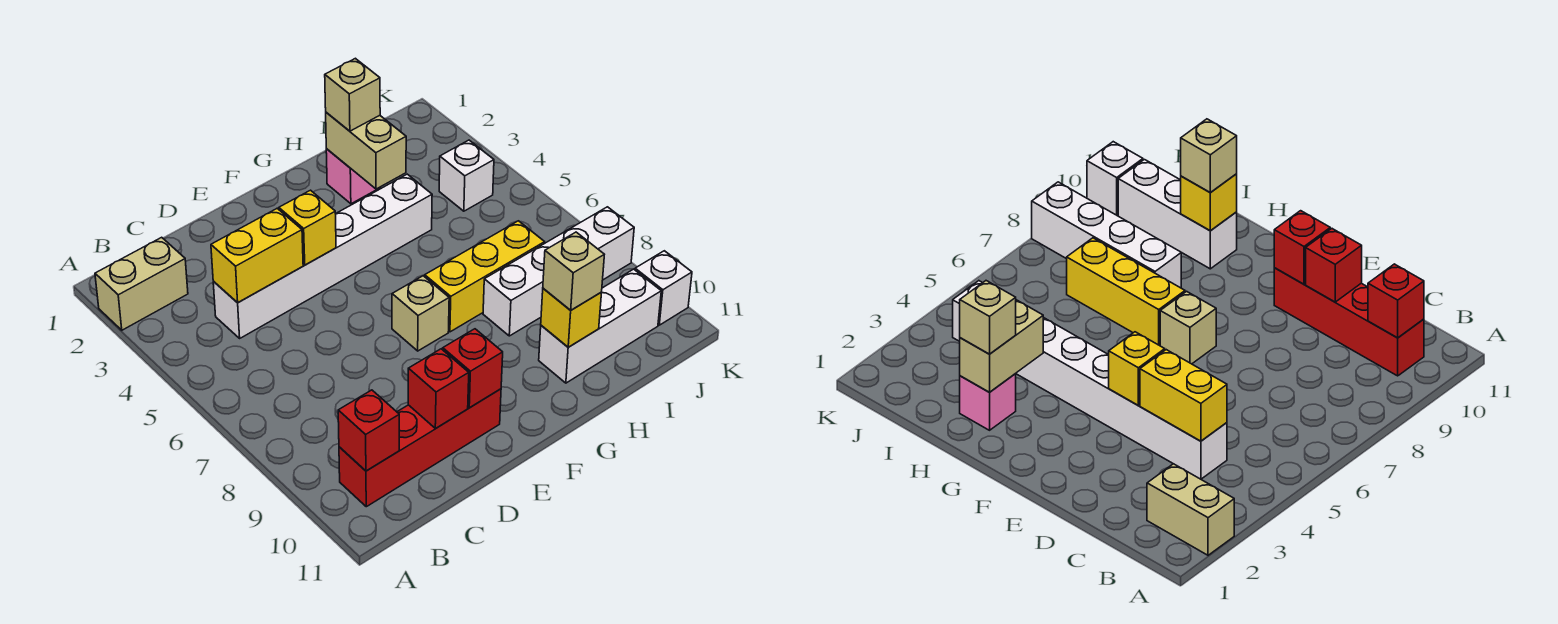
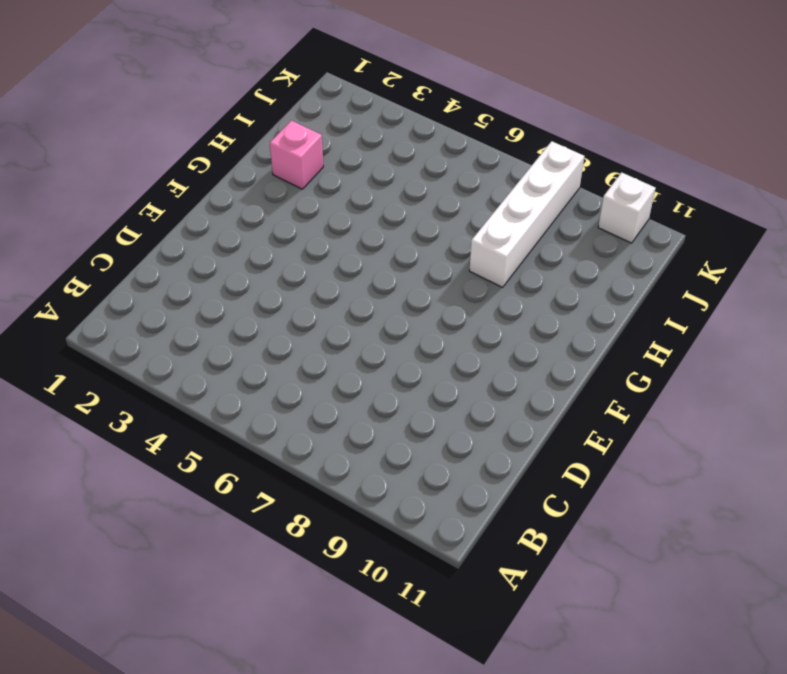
none -> tan brick A2:B2 level 1
none -> red brick B10:E10 level 1
none -> white brick C4:H4 level 1

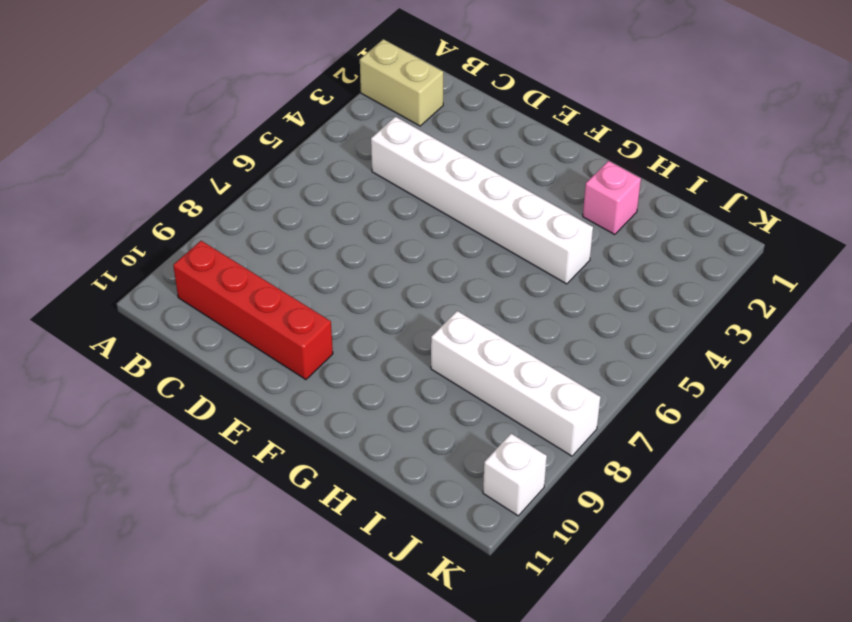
none -> tan brick F7 level 1
none -> yellow brick G7:I7 level 1
none -> white brick H10:J10 level 1

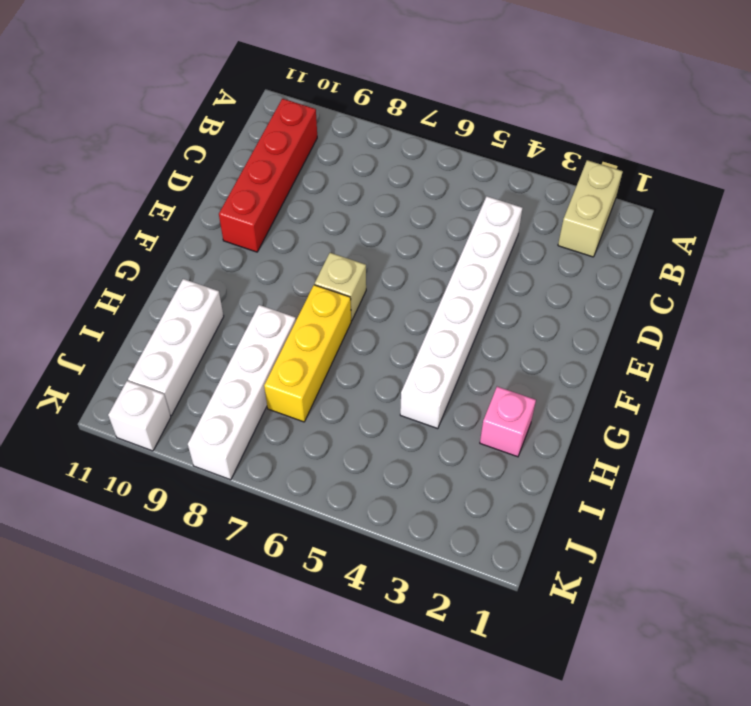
none -> white brick J4 level 1
none -> red brick B10 level 2
none -> yellow brick C4:D4 level 2

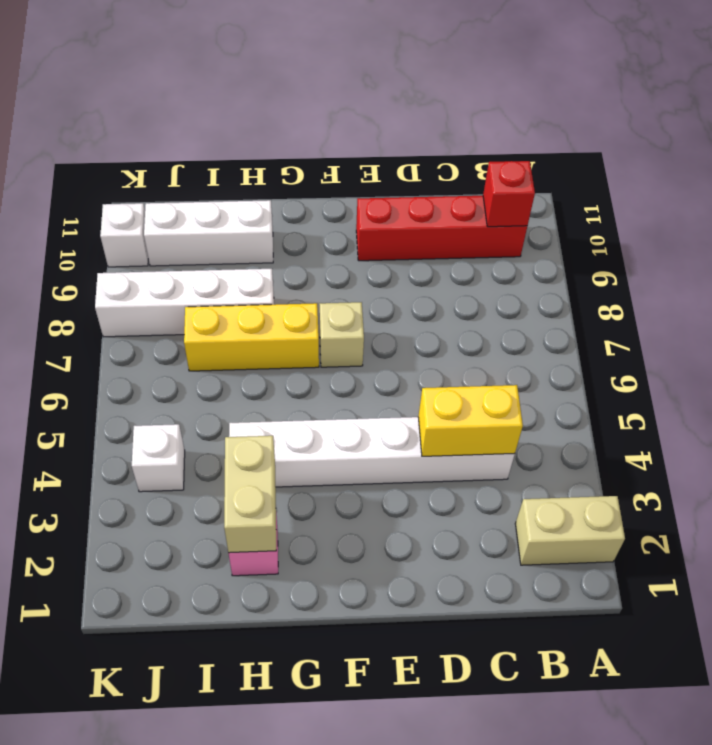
none -> red brick D10 level 2
none -> yellow brick E4 level 2
none -> red brick E10 level 2

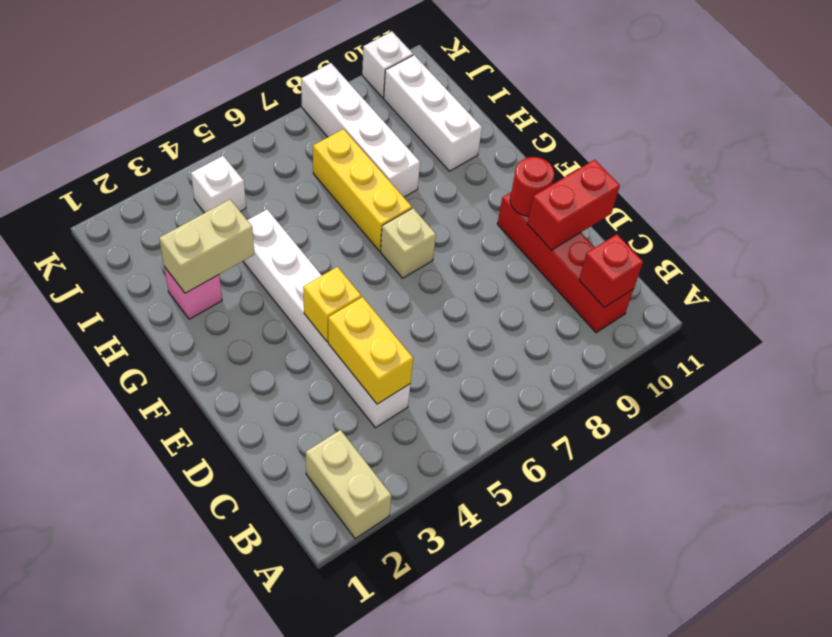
red brick D10:D11 level 2 -> red brick D10 level 2
red round brick E10 level 2 -> red brick E10 level 2
none -> yellow brick H10 level 2
none -> tan brick H2 level 3
none -> tan brick H10 level 3

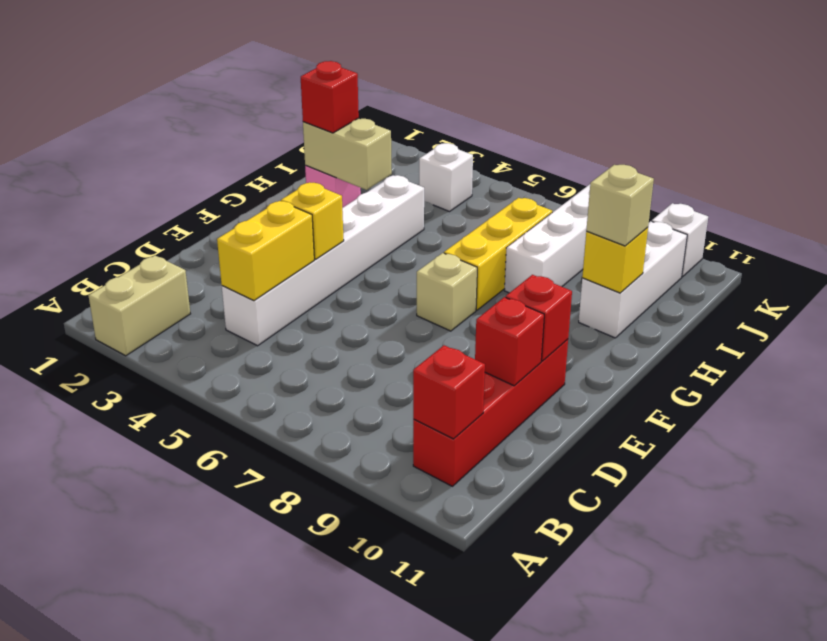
red brick H2 level 3 -> tan brick H2 level 3

